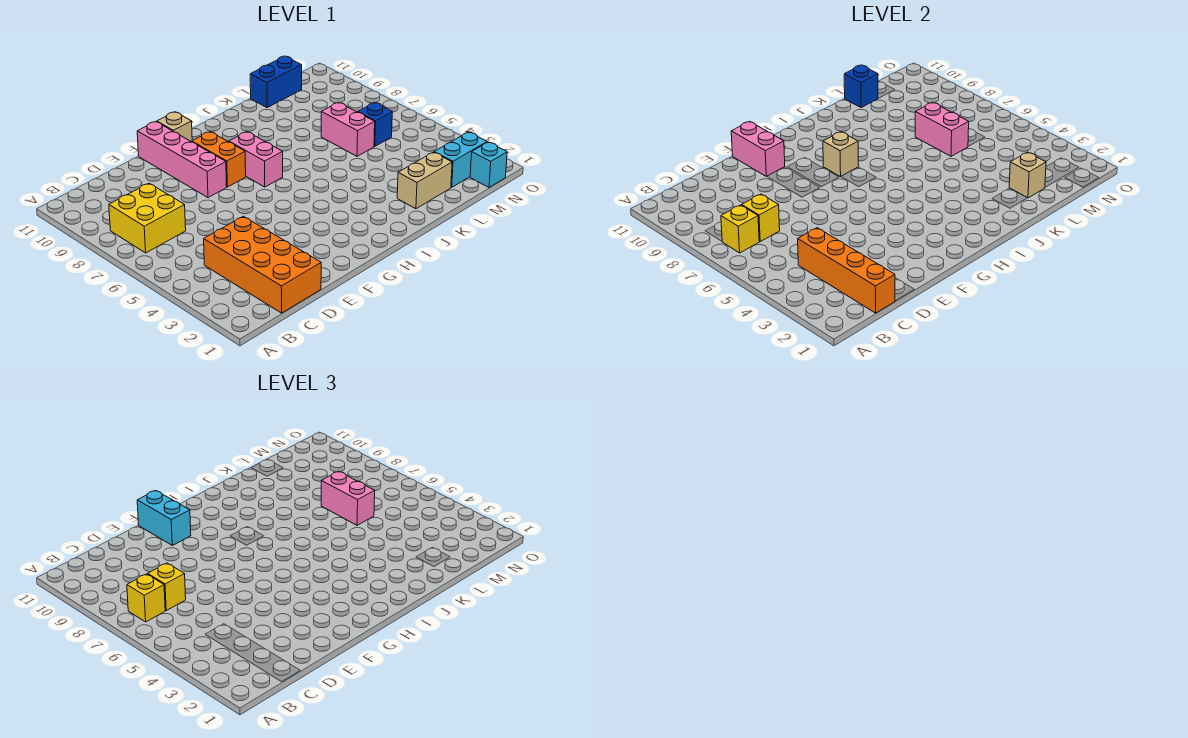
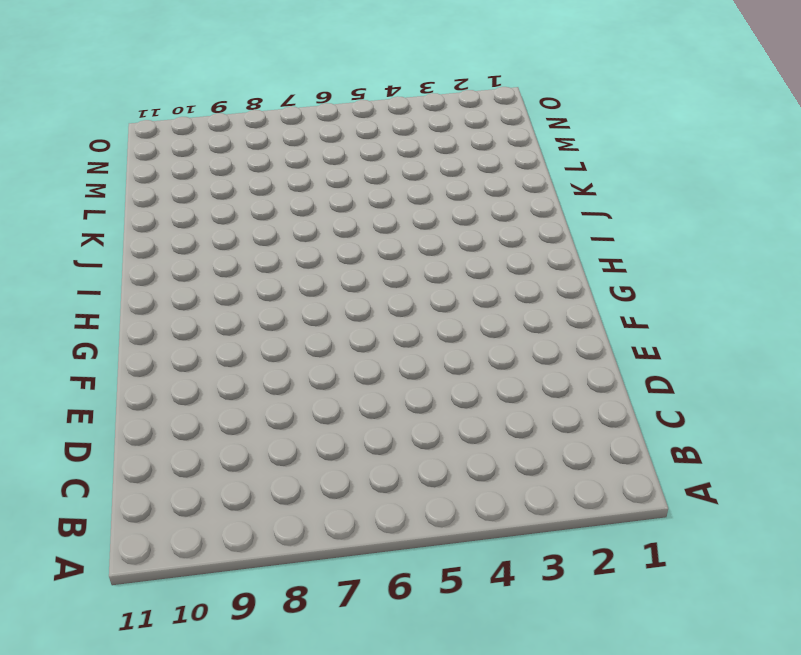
none -> yellow brick B7:C8 level 1
none -> orange brick C1:D4 level 1
none -> pink brick F8:F11 level 1

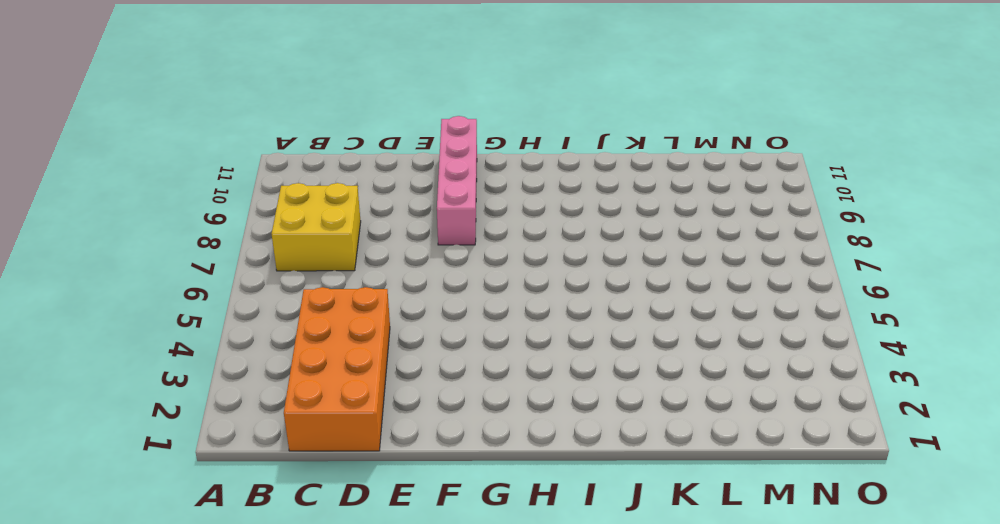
none -> orange brick G8:G9 level 1
none -> tan brick G11 level 1
none -> pink brick H7:H8 level 1

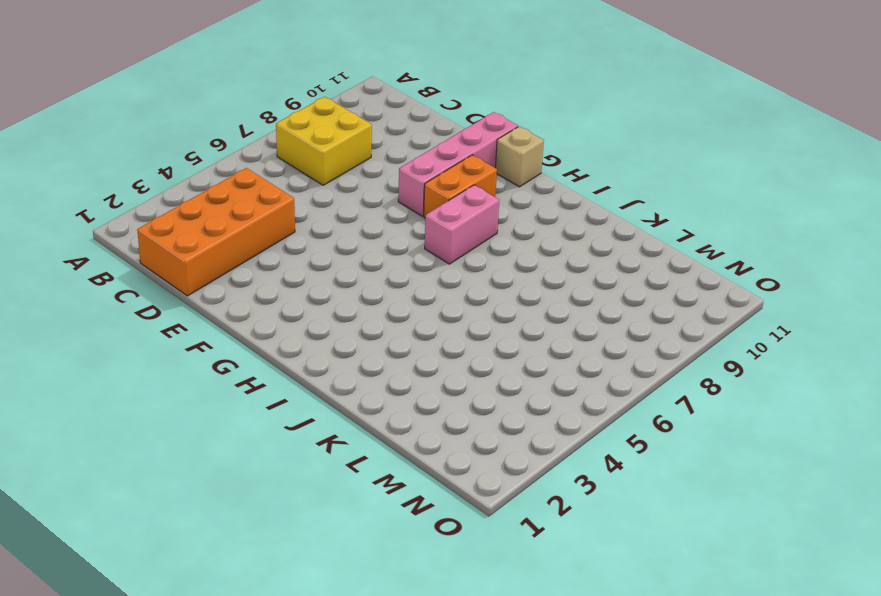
none -> tan brick K2:L2 level 1
none -> pink brick L6:L7 level 1
none -> blue brick L11:M11 level 1

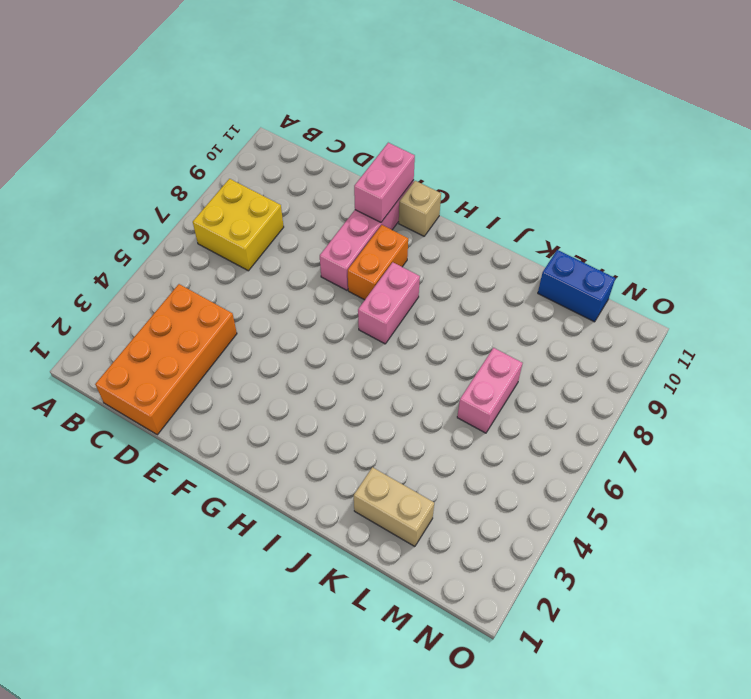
none -> cyan brick M2:N2 level 1
none -> blue brick M6 level 1
none -> cyan brick N1 level 1

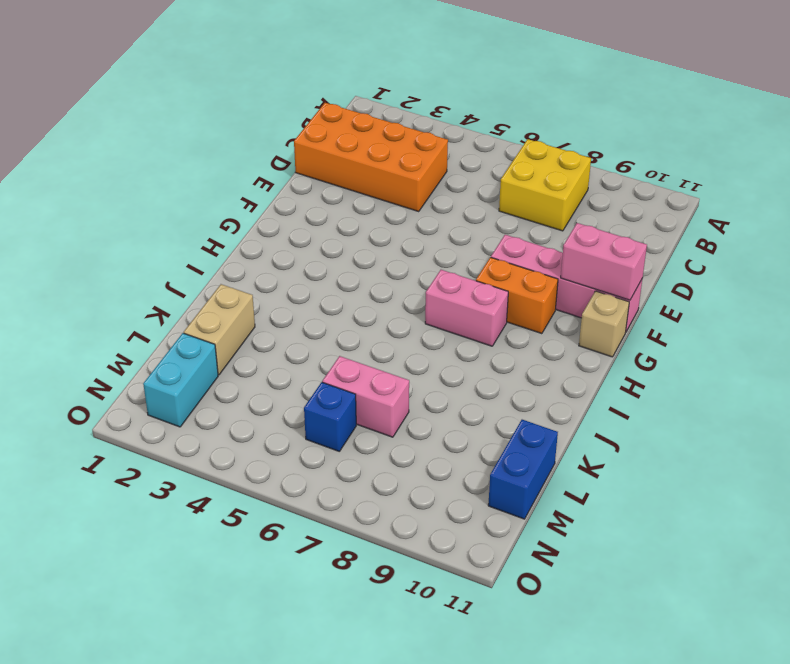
none -> cyan brick N1 level 1
none -> yellow brick B7 level 2
none -> orange brick C1:C4 level 2

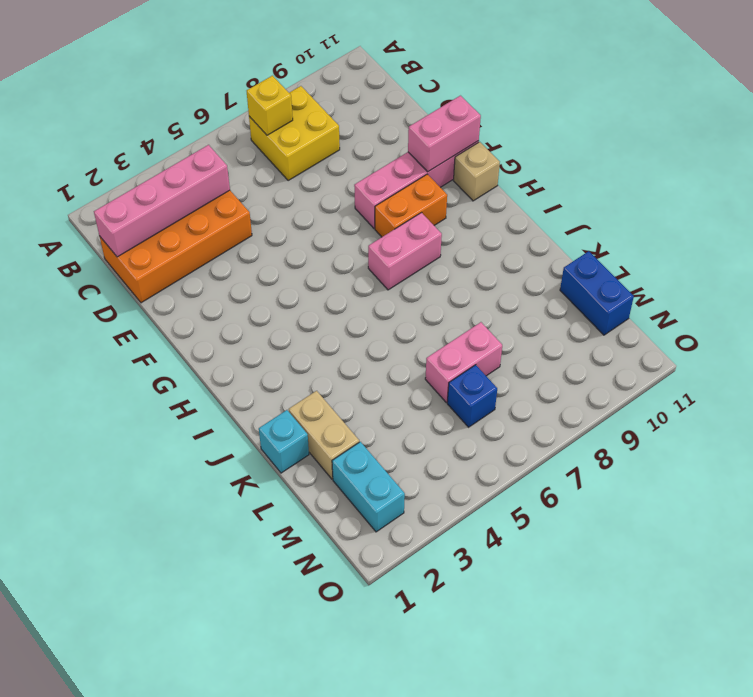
pink brick C1:C4 level 2 -> orange brick C1:C4 level 2
cyan brick K1 level 1 -> cyan brick N1 level 1
none -> yellow brick C7 level 2
none -> tan brick H8 level 2
none -> tan brick L2 level 2

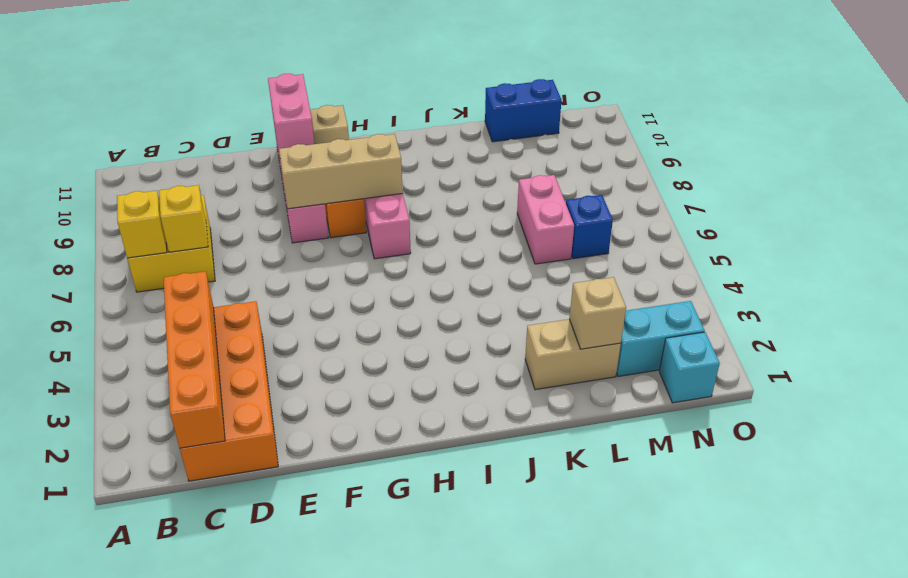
tan brick F8:H8 level 2 -> tan brick H8 level 2
none -> pink brick L6:L7 level 2
none -> blue brick L11 level 2
none -> yellow brick B7 level 3

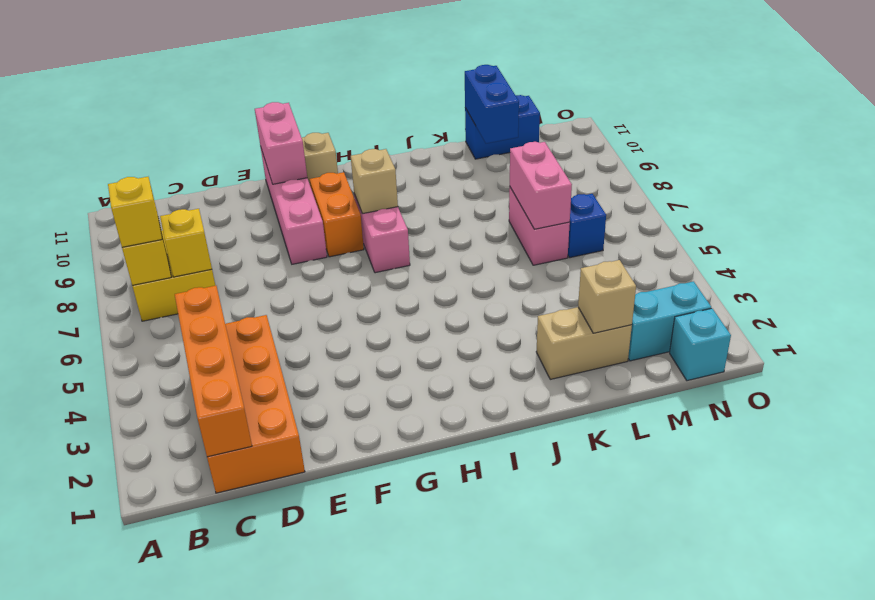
blue brick L10:L11 level 2 -> blue brick L11 level 2
none -> yellow brick C7 level 3
none -> cyan brick F10:F11 level 3
none -> pink brick L6:L7 level 3

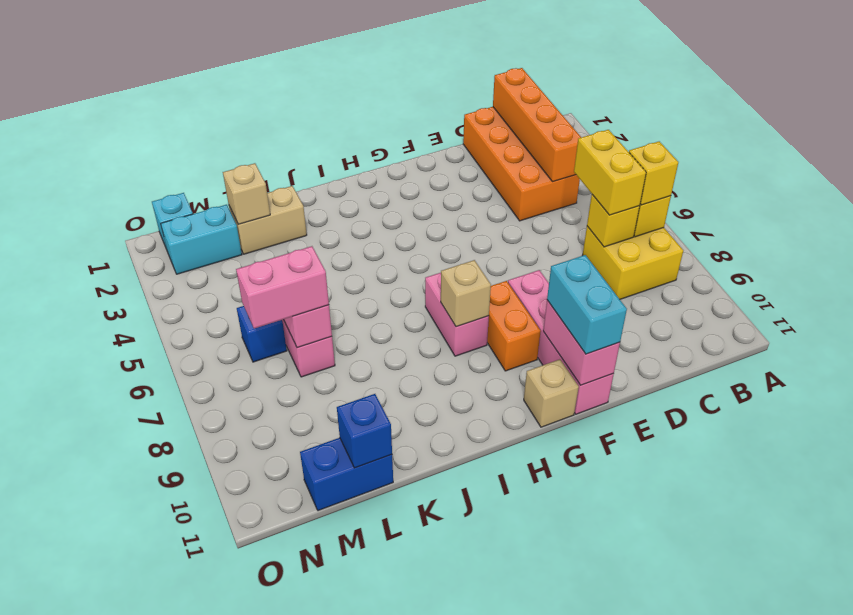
yellow brick C6:C7 level 3 -> yellow brick C7 level 3
pink brick L7:M7 level 3 -> pink brick L6:L7 level 3

